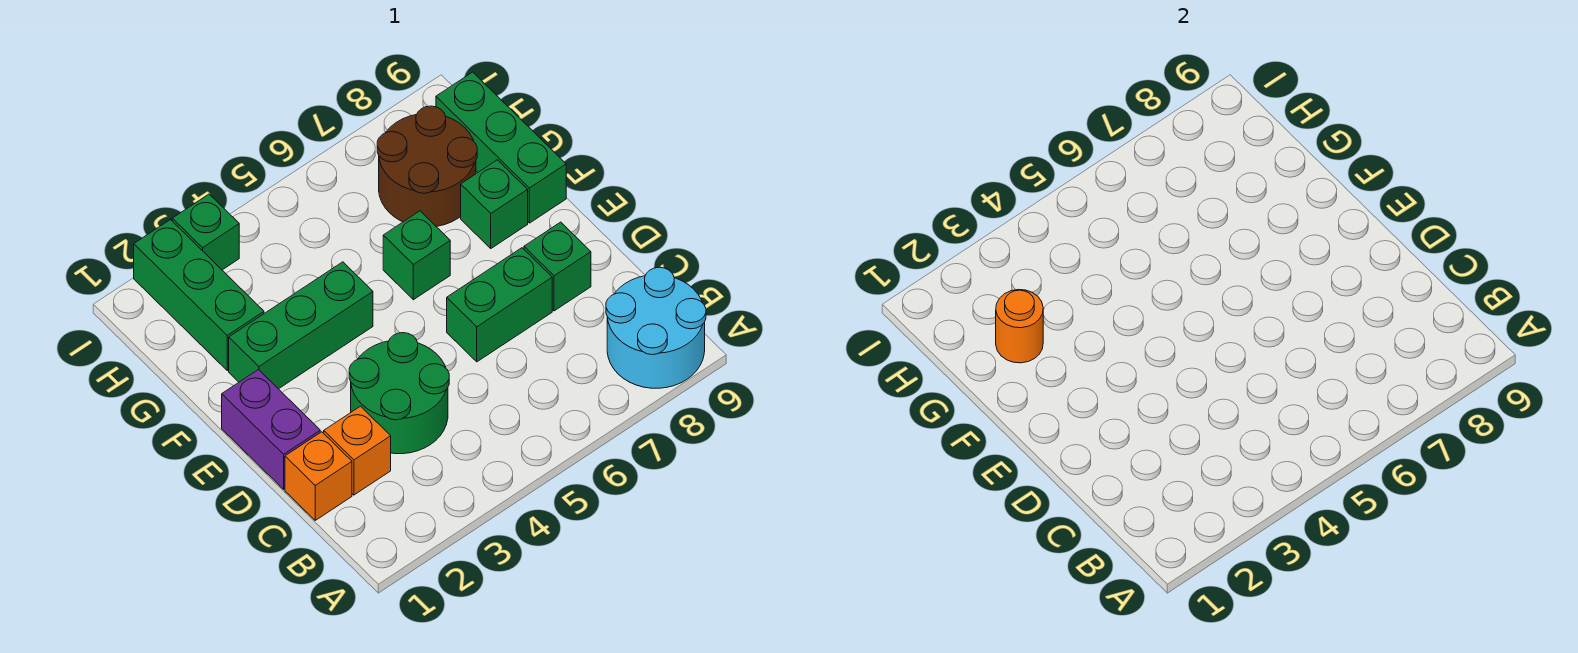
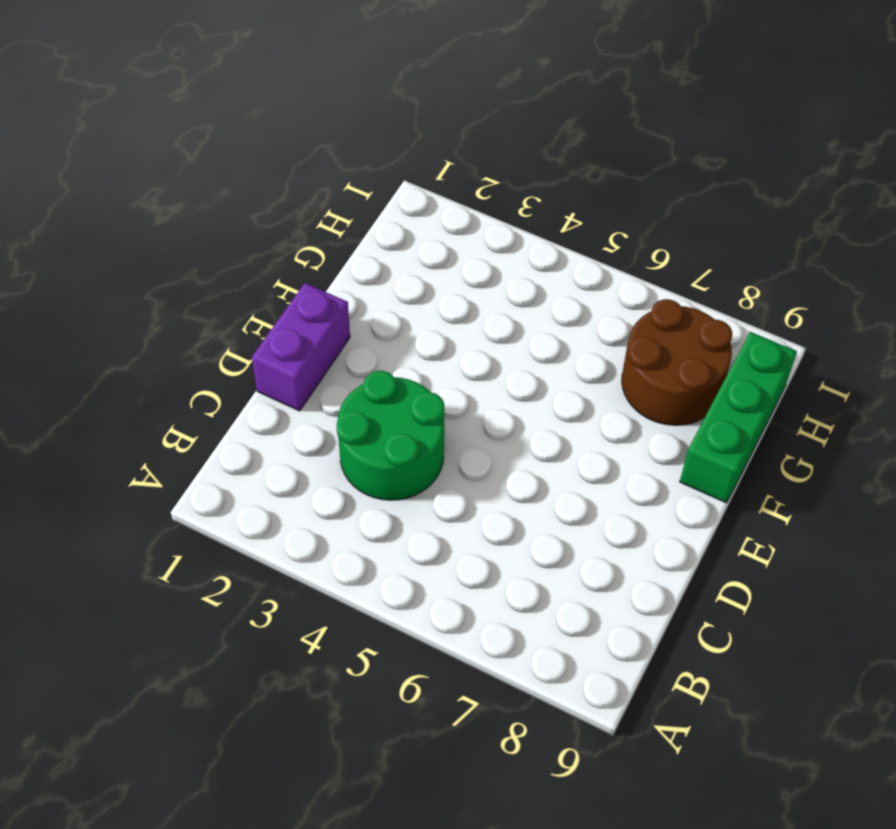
none -> cyan round brick A8:B9 level 1
none -> orange brick C1 level 1
none -> orange brick C2 level 1

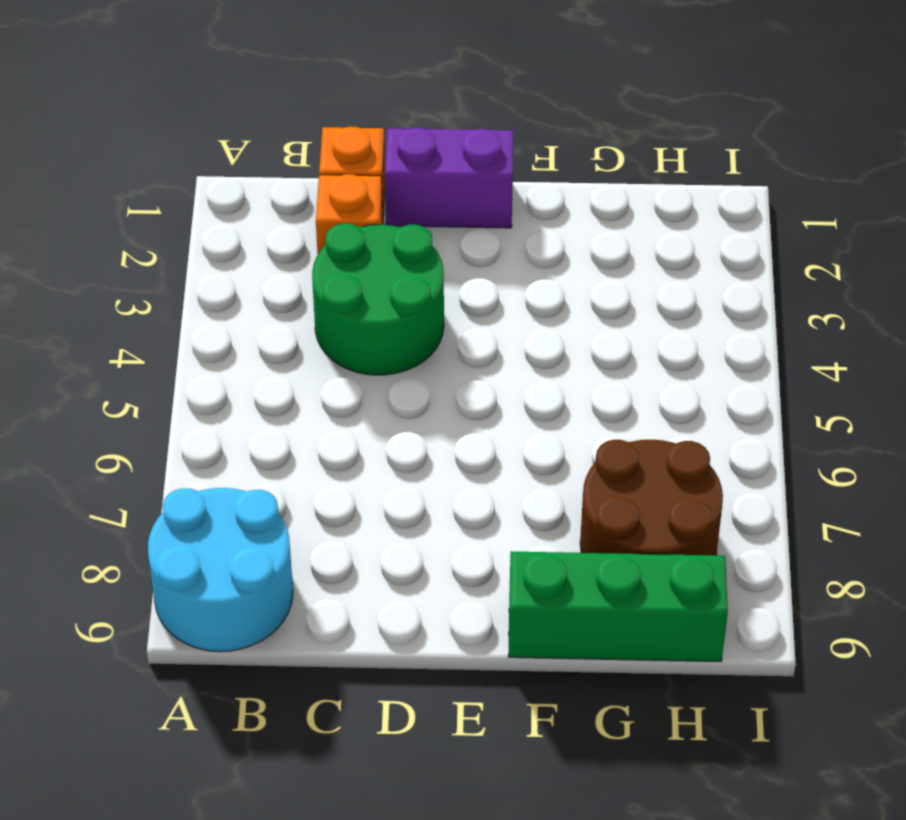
none -> green brick D6:D7 level 1
none -> green brick D8 level 1
none -> green brick F2:F4 level 1

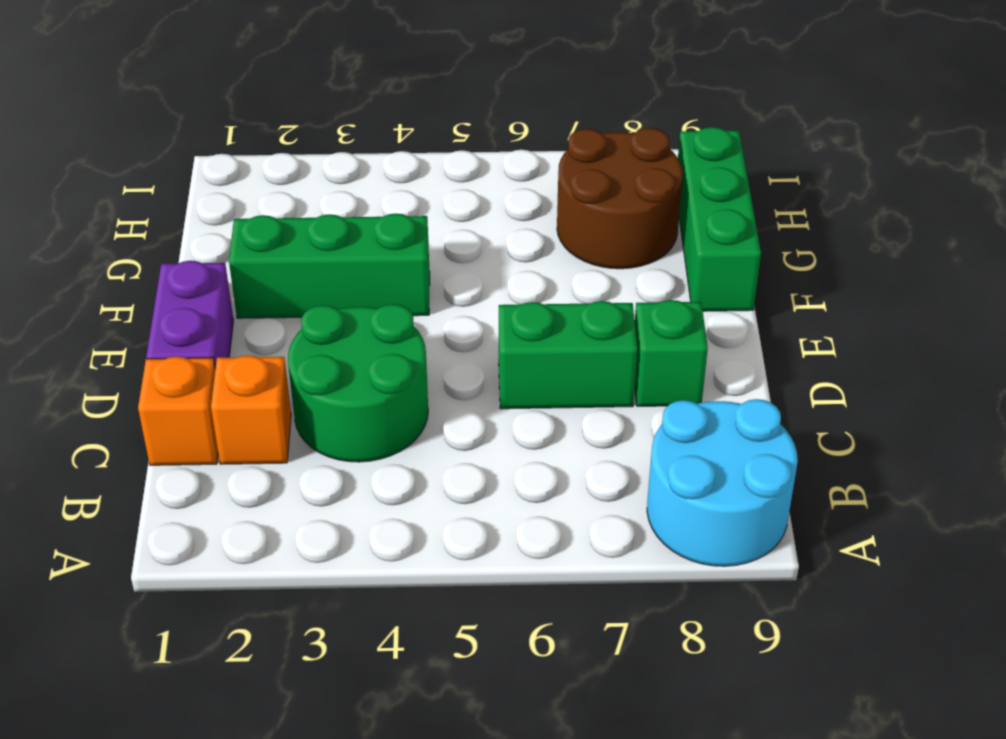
none -> green brick F6 level 1
none -> green brick F8 level 1
none -> green brick G2:I2 level 1

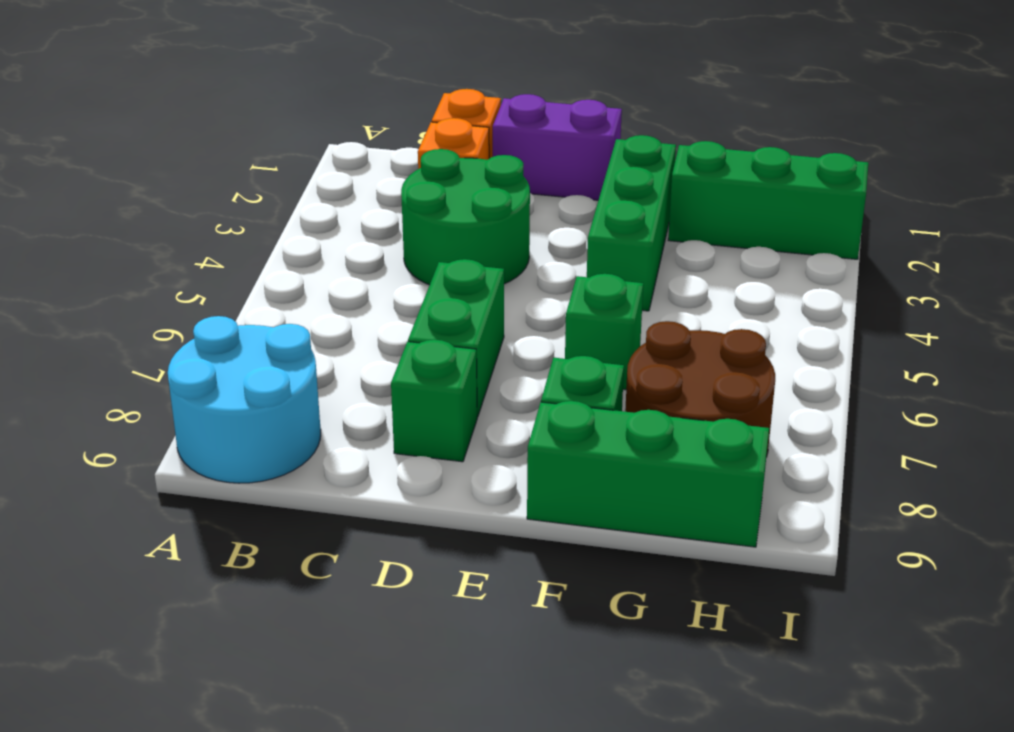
none -> green brick I3 level 1
none -> orange round brick G2 level 2

